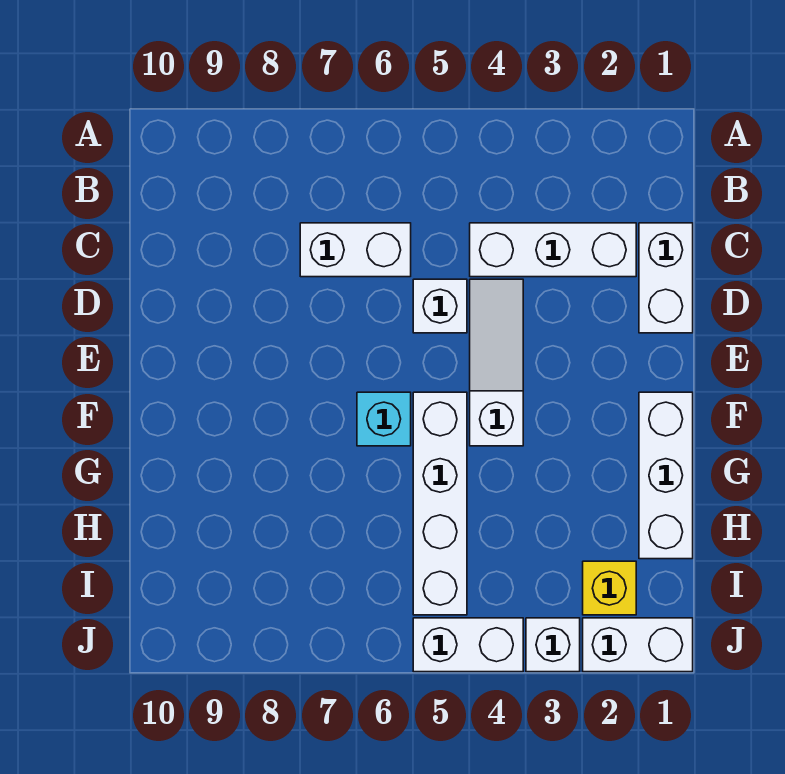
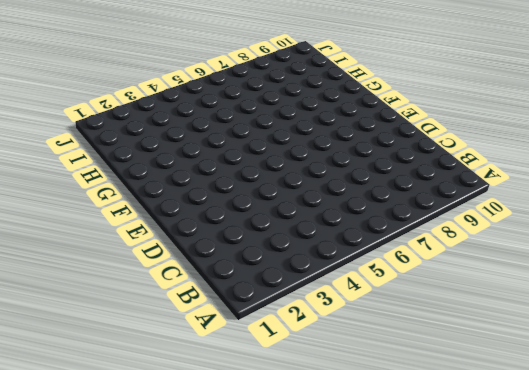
none -> white brick C1:D1 level 1
none -> white brick C2:C4 level 1
none -> white brick C6:C7 level 1

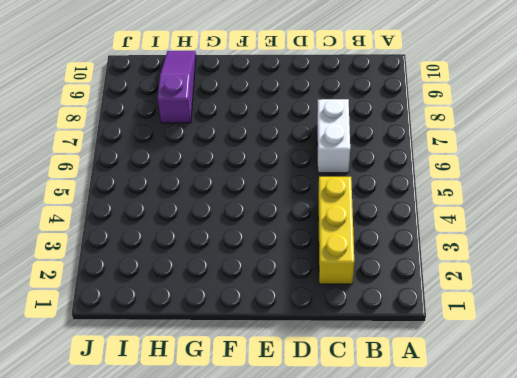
yellow brick C2:C4 level 1 -> white brick C2:C4 level 1
purple slope H8:H10 level 1 top 8 -> none
none -> white brick C1:D1 level 1
none -> white slope D4:F4 level 1 top F
none -> white brick D5 level 1

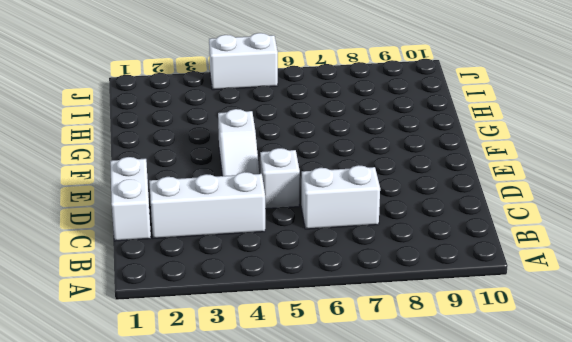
none -> white brick F1:H1 level 1
none -> white brick F5:I5 level 1
none -> cyan brick F6 level 1

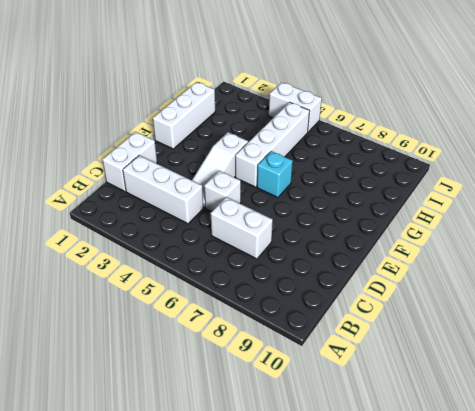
none -> yellow brick I2 level 1
none -> white brick J1:J2 level 1
none -> white brick J3 level 1

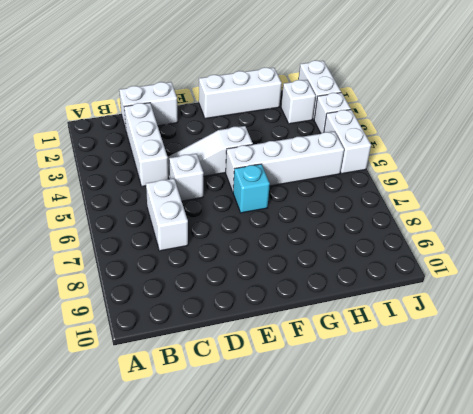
white brick I2 level 1 -> yellow brick I2 level 1

